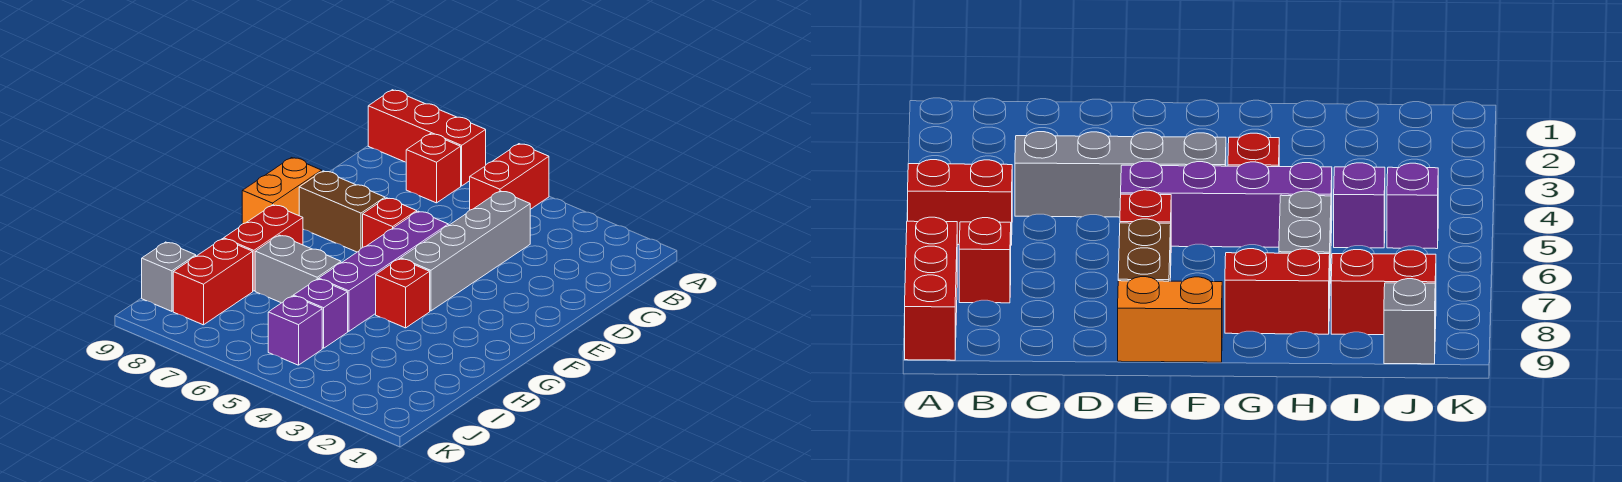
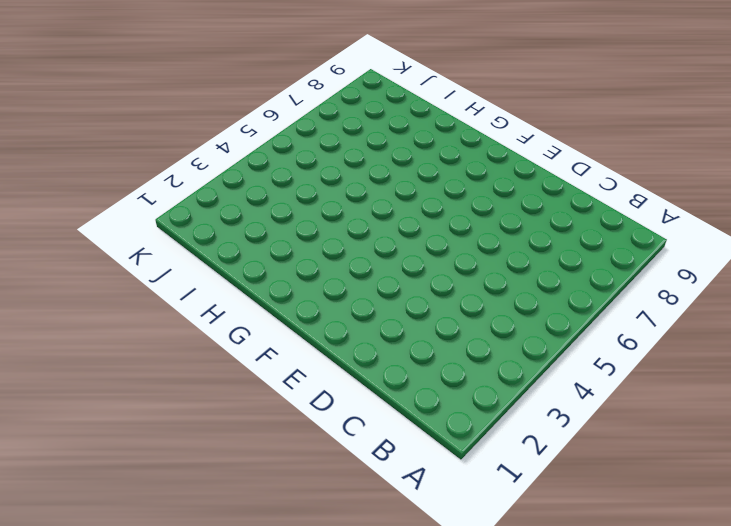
none -> red brick A5:B5 level 1
none -> red brick A7:A9 level 1
none -> red brick B7 level 1

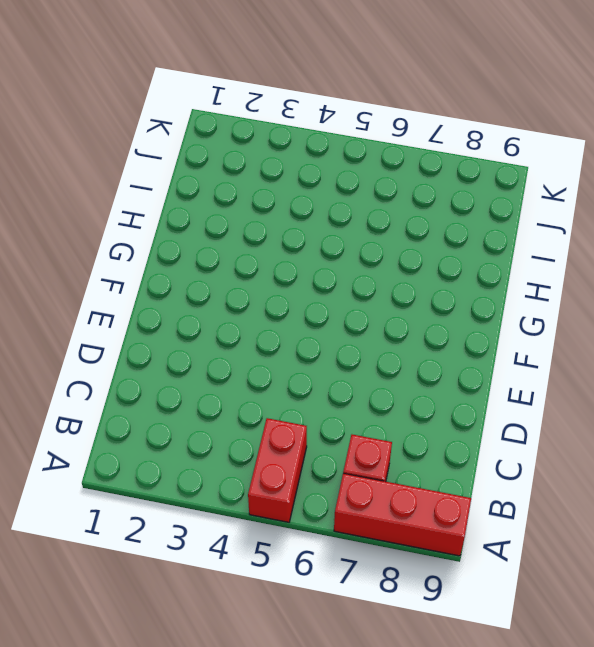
none -> grey brick C4:F4 level 1
none -> purple brick E5:H5 level 1
none -> red brick E6 level 1

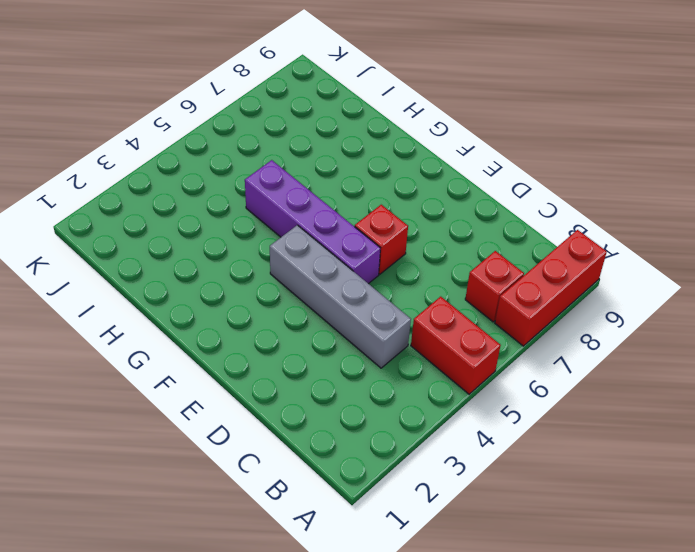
none -> brown brick E7:E8 level 1
none -> orange brick E9:F9 level 1
none -> red brick G4 level 1

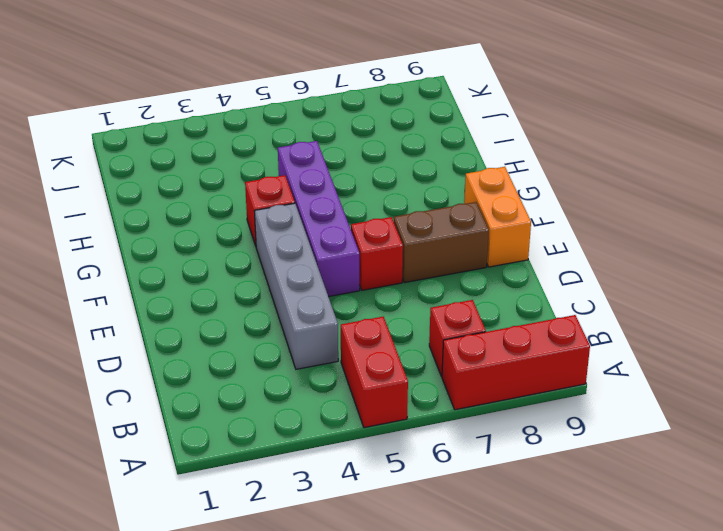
none -> red brick G8:H8 level 1
none -> grey brick H6:H7 level 1
none -> purple brick I5 level 1

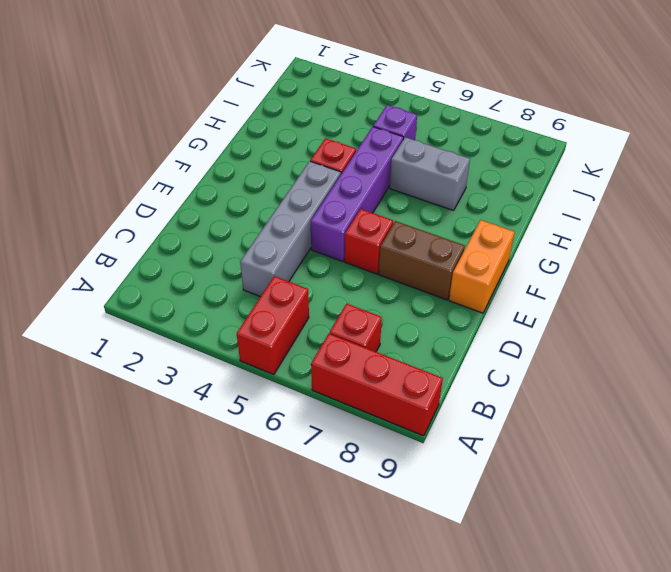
none -> red brick G8:H8 level 1
none -> red brick I8:J8 level 1
none -> purple brick J5 level 1

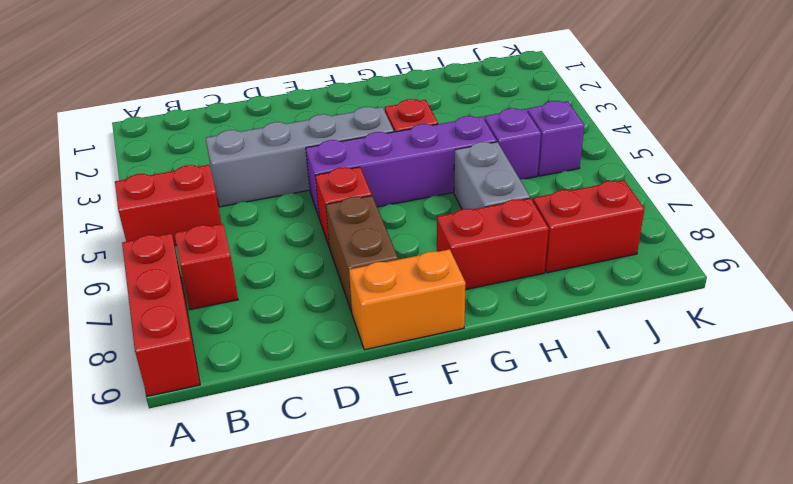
none -> grey brick J9 level 1

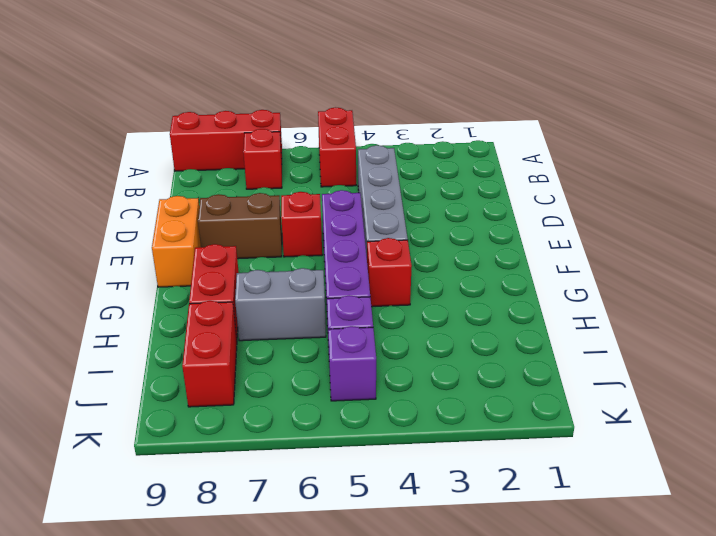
none -> grey brick J9 level 1

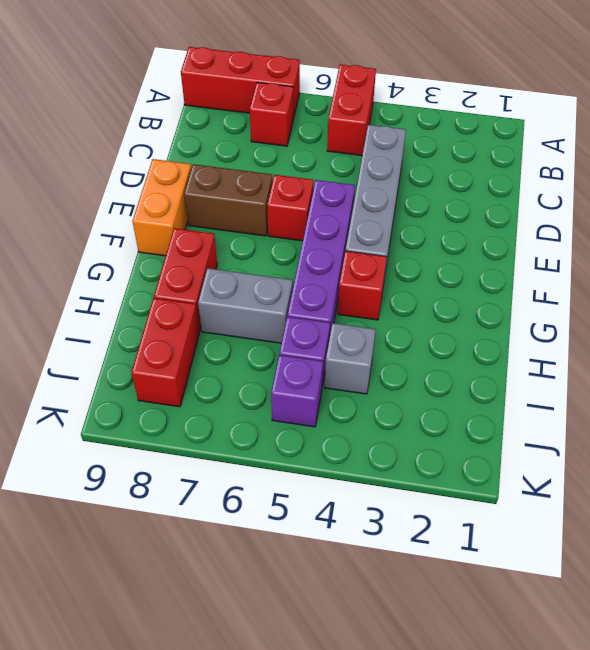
grey brick I4 level 1 -> grey brick J9 level 1

